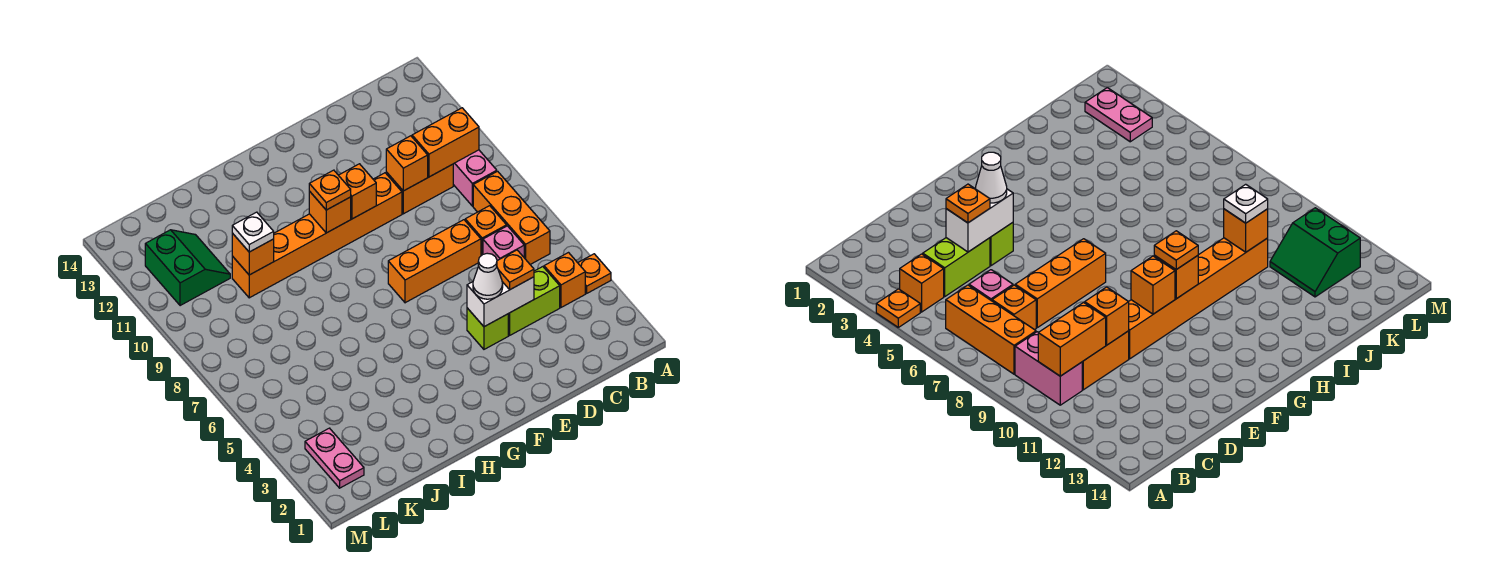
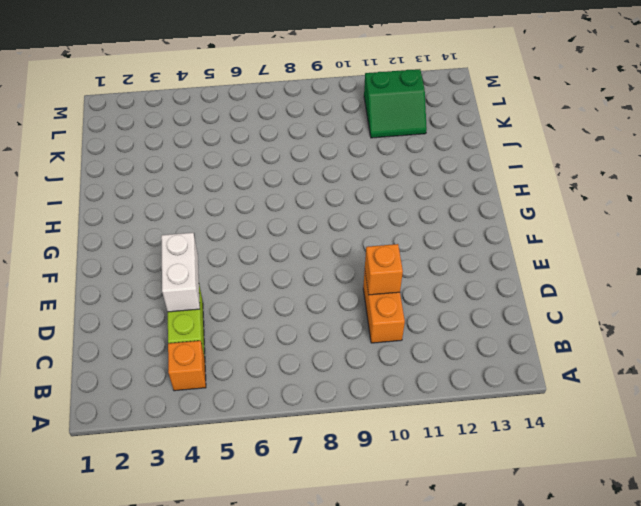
none -> orange plate A4 level 1
none -> orange brick B6:B8 level 1
none -> pink brick B9:B10 level 1

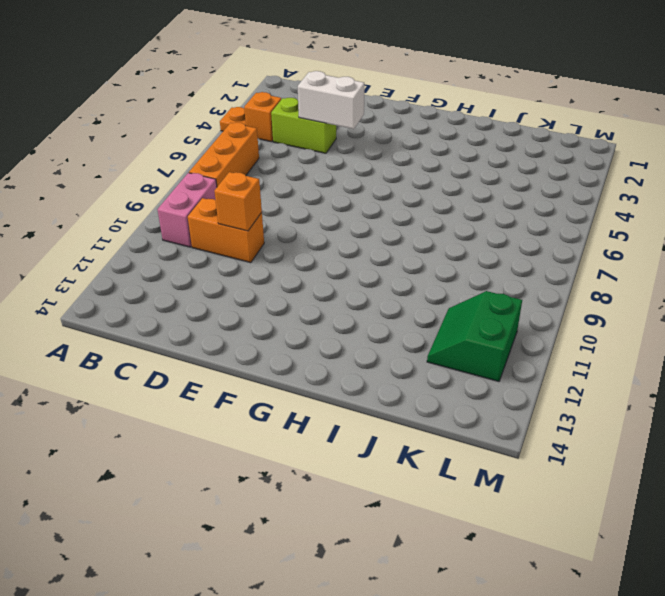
none -> pink brick C6 level 1
none -> orange brick C7 level 1
none -> orange brick D7:F7 level 1

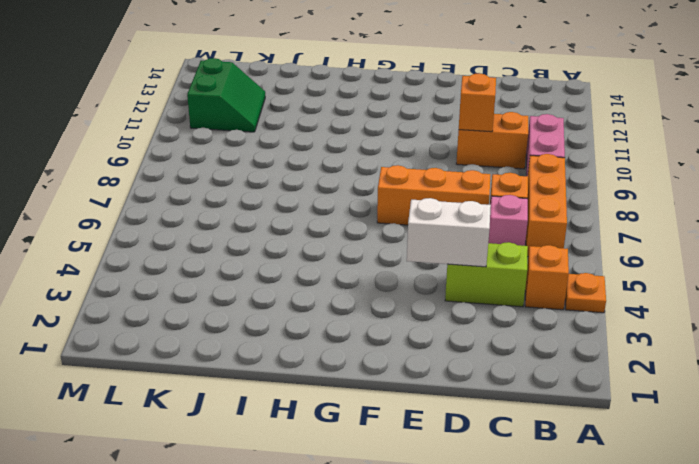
none -> lime brick E4 level 1
none -> orange brick E10:J10 level 1
none -> pink plate L2:L3 level 1

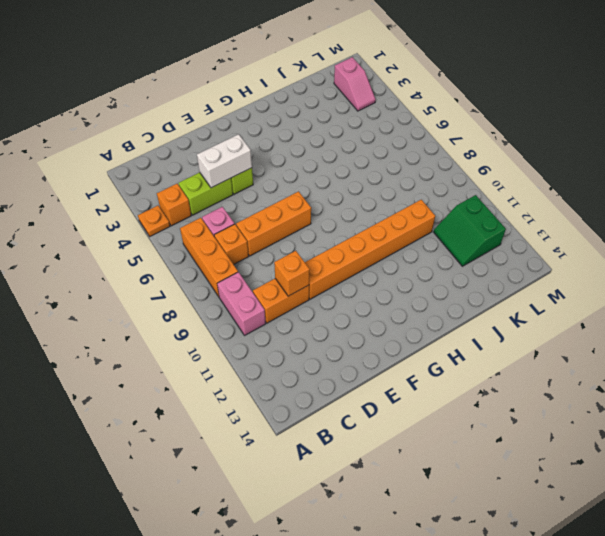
pink slope L2:L3 level 1 top 2 -> pink plate L2:L3 level 1
none -> orange brick B10:C10 level 2
none -> orange brick F10 level 2
none -> orange brick G10 level 2

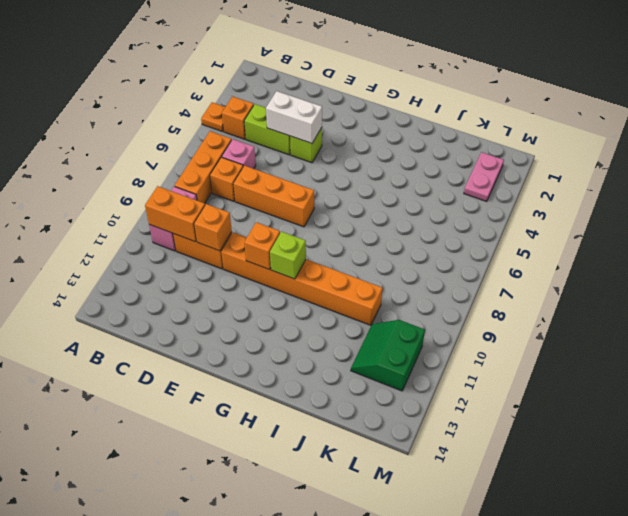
lime brick G10 level 2 -> orange brick G10 level 2
none -> orange brick J10 level 2
none -> orange plate D4 level 3
none -> white cone E4 level 3

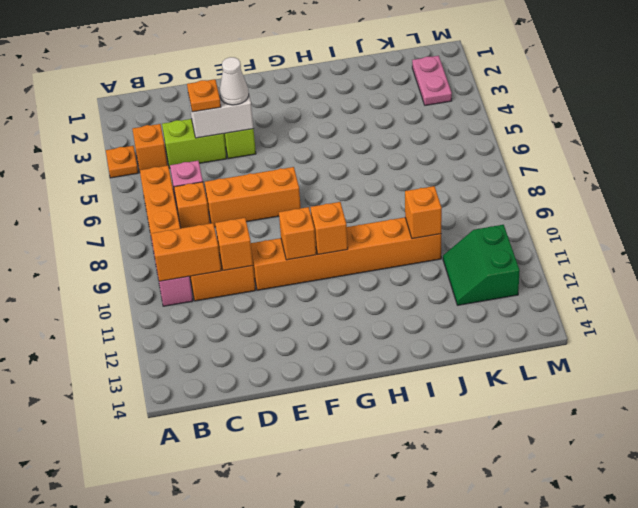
none -> orange plate G10 level 3
none -> white plate J10 level 3

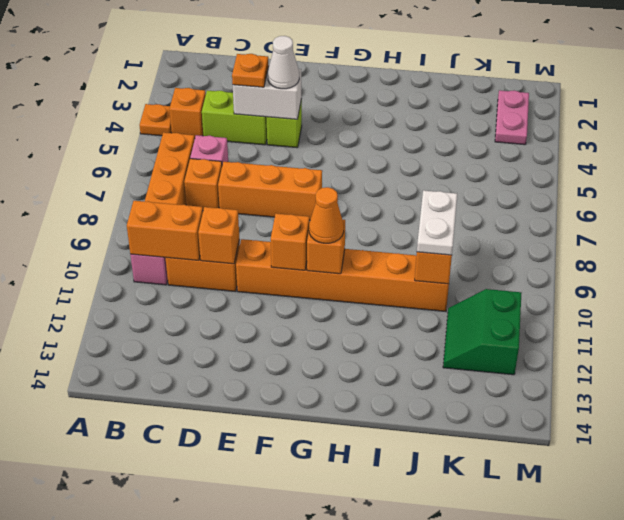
orange cone G10 level 3 -> orange plate G10 level 3
white plate J9:J10 level 3 -> white plate J10 level 3

